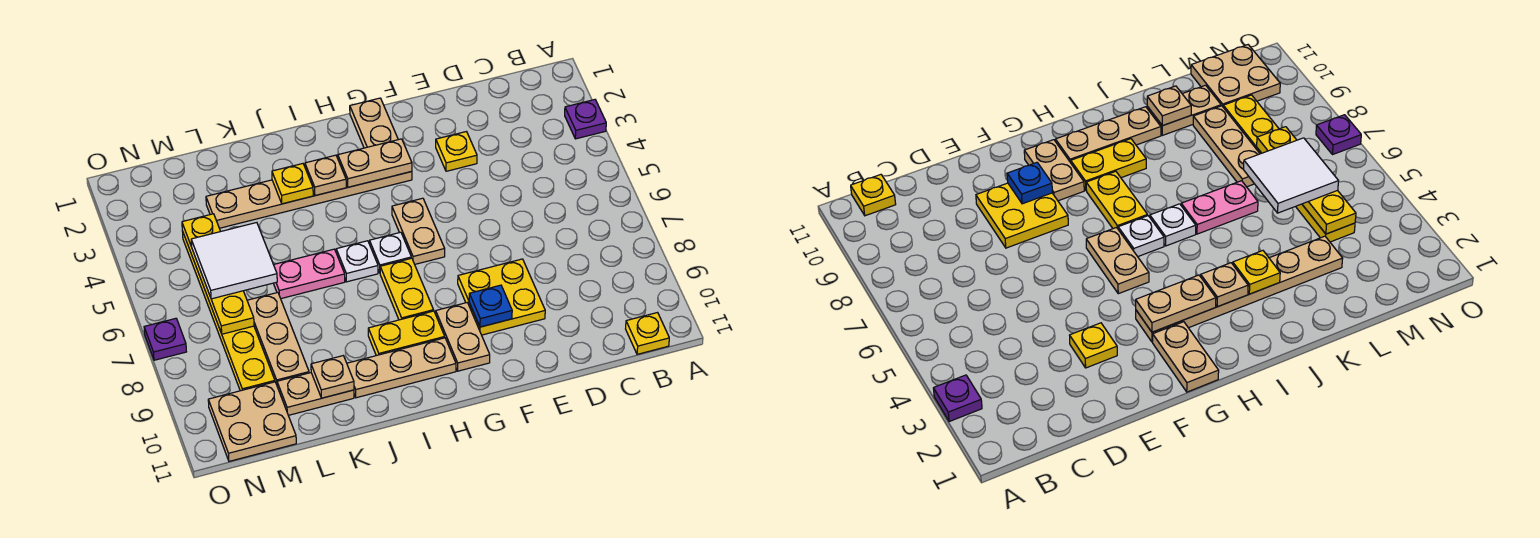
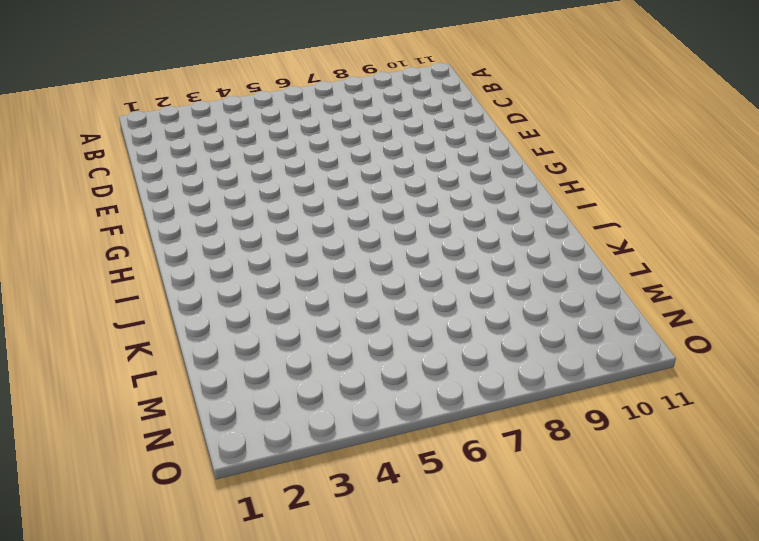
none -> purple plate A3 level 1
none -> yellow plate B11 level 1
none -> yellow plate E3 level 1

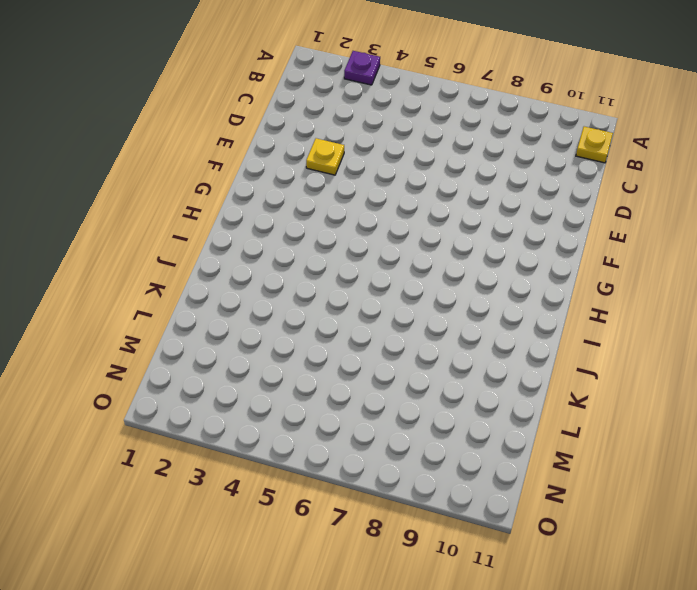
none -> yellow plate E8:F9 level 1
none -> tan plate G1:G2 level 1
none -> tan plate G3:L3 level 1

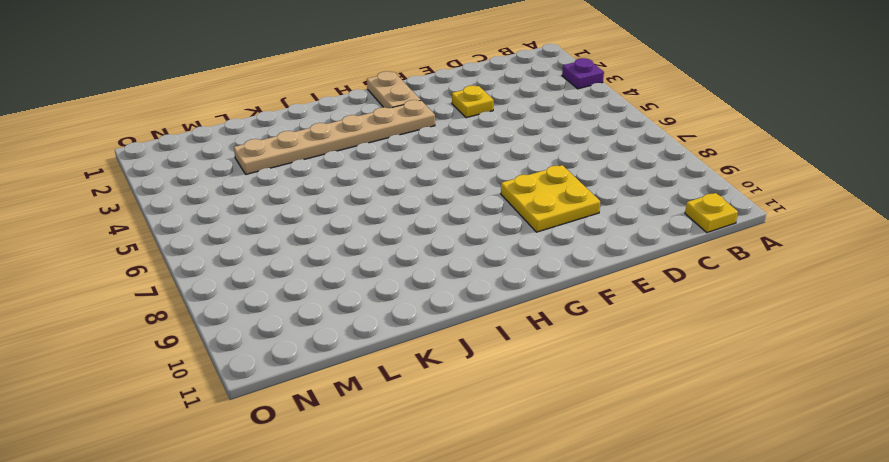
none -> tan plate G5:G6 level 1
none -> tan plate G9:G10 level 1
none -> white plate H6 level 1

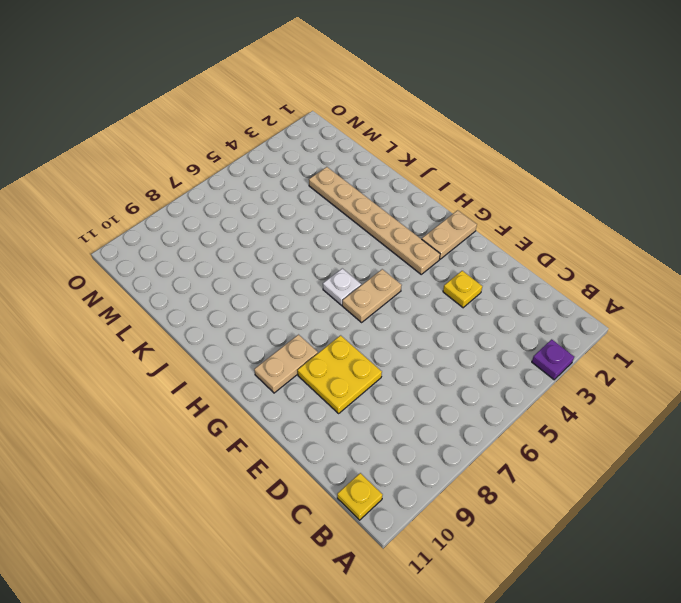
none -> yellow plate H7:H8 level 1
none -> yellow plate H9:I9 level 1
none -> tan plate H10:J10 level 1

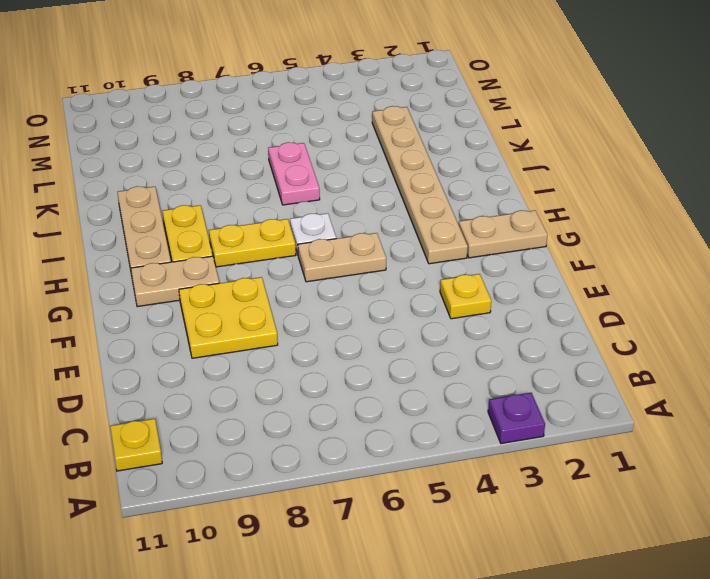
none -> white plate I6 level 1
none -> tan plate K10:L10 level 1
none -> tan plate L7:L9 level 1

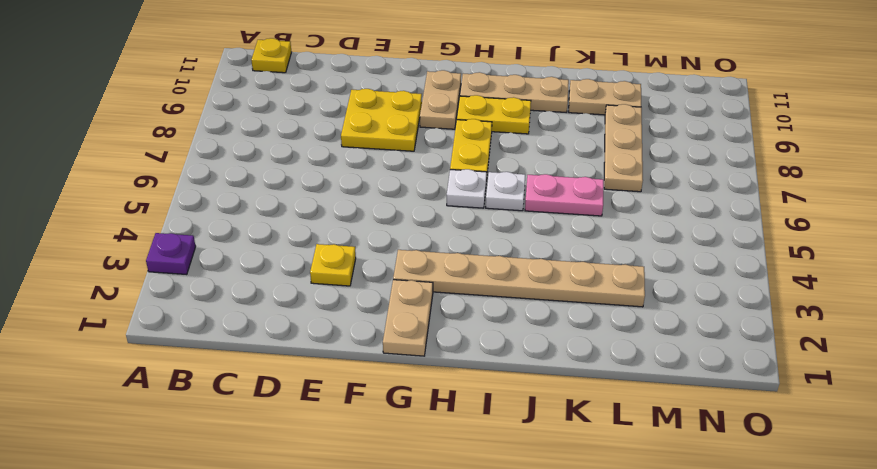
none -> tan plate G5:G6 level 1
none -> yellow plate M4:M9 level 1
none -> tan plate M10:N11 level 1

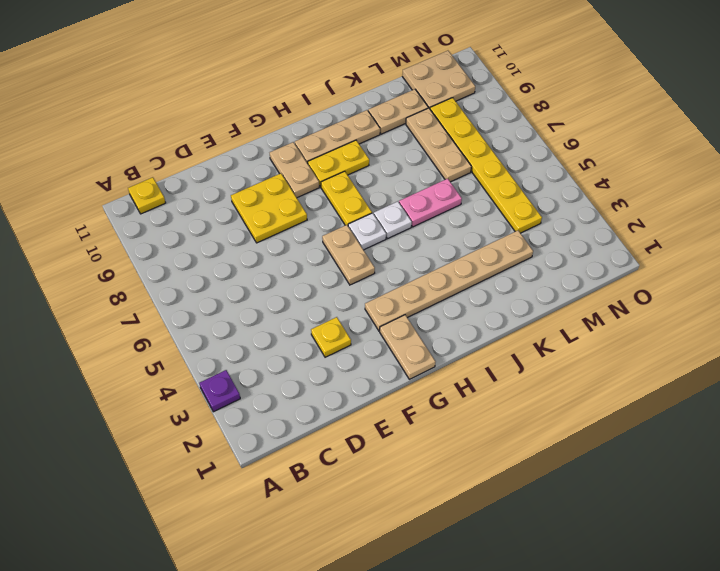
none -> purple plate O7 level 1
none -> blue plate F9 level 2
none -> tan plate G3:H3 level 2

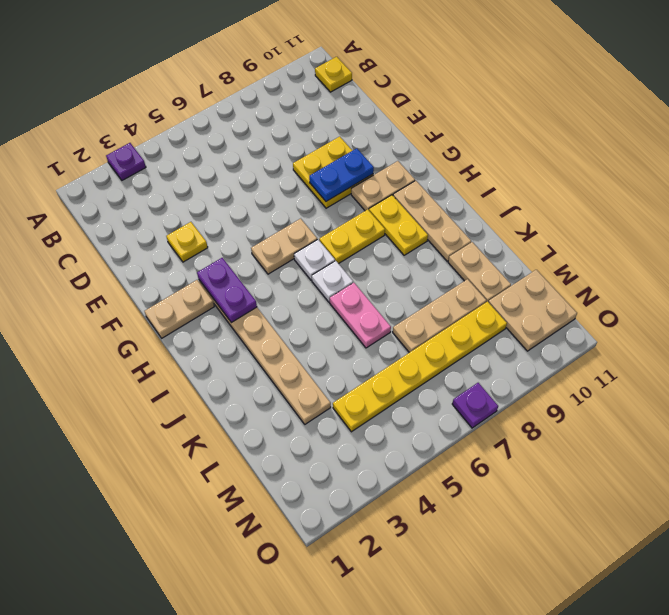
blue plate F8:F9 level 2 -> blue plate F9 level 2
purple plate G3:H3 level 2 -> tan plate G3:H3 level 2
none -> tan plate I3 level 2
none -> yellow plate J3 level 2
none -> tan plate K10 level 2

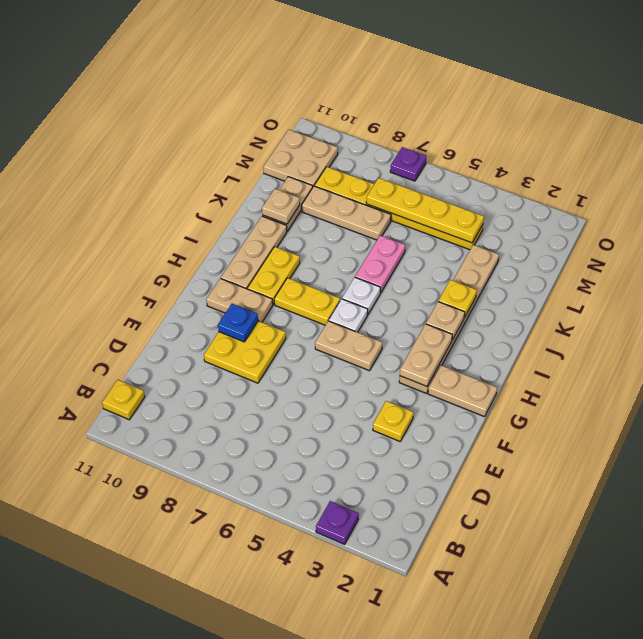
none -> white tile L5:M6 level 3

